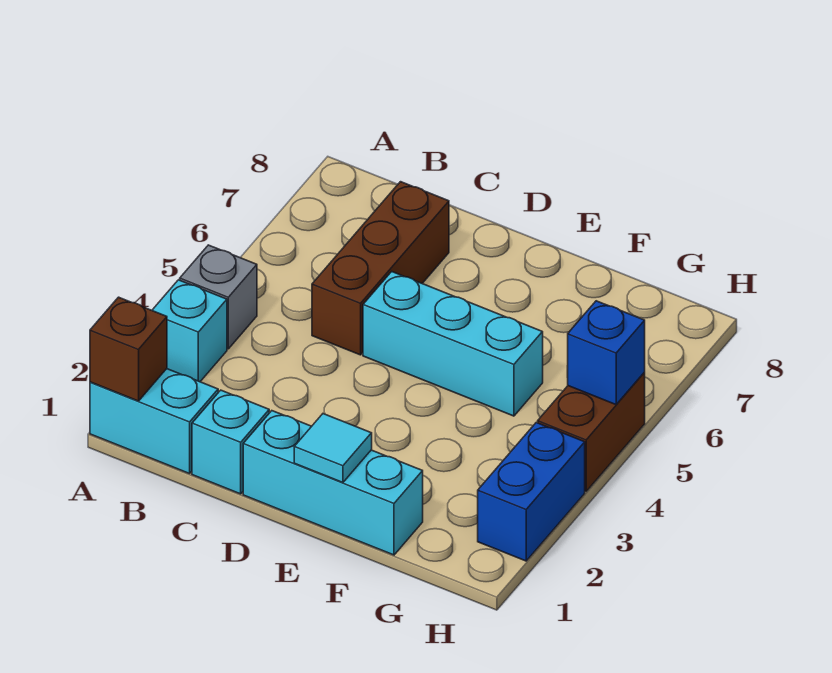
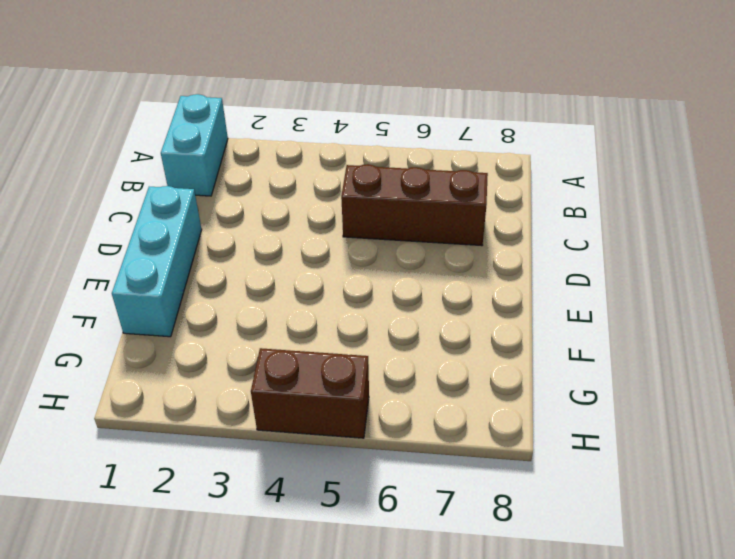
none -> cyan brick A3 level 1
none -> grey brick A4 level 1
none -> cyan brick C1 level 1

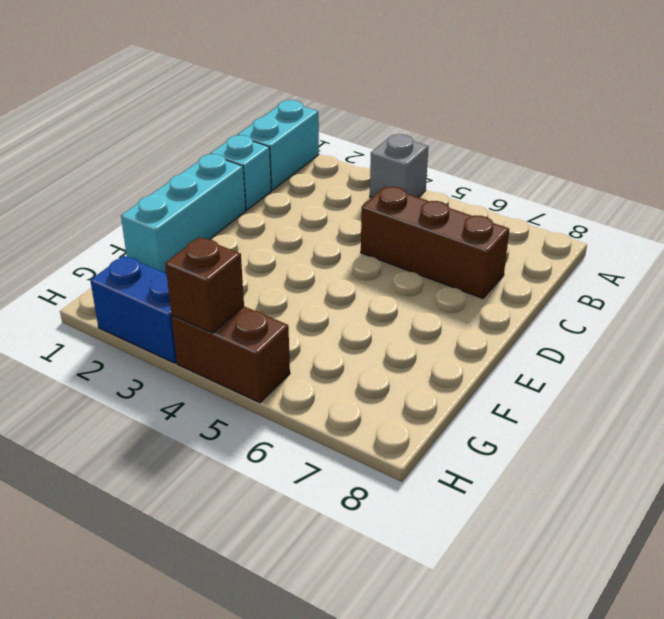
brown brick H4 level 2 -> brown brick A1 level 2
none -> cyan brick A3 level 1
none -> cyan brick D5:F5 level 1
none -> cyan tile E1 level 2

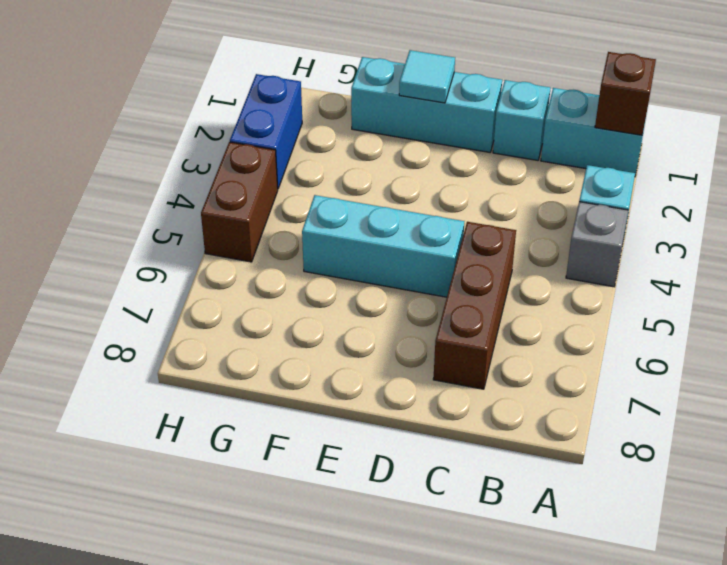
none -> blue brick H5 level 2

